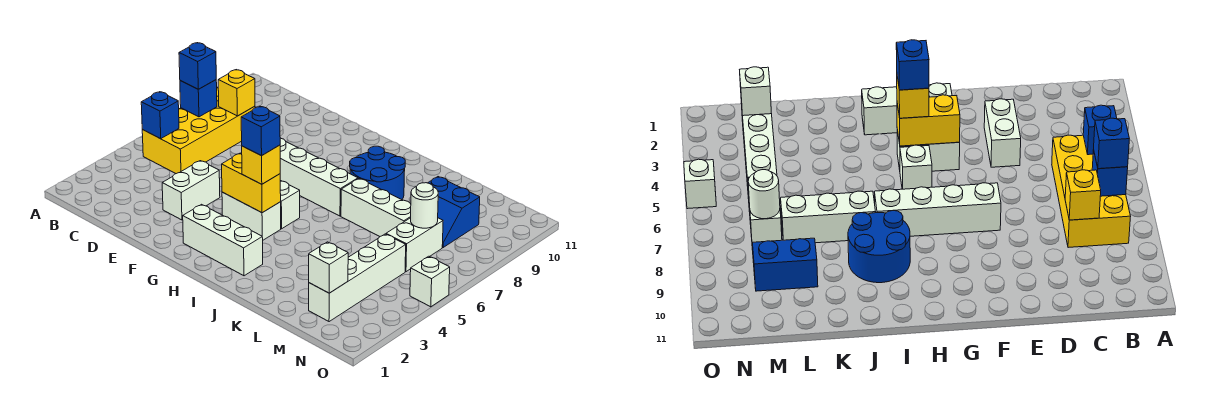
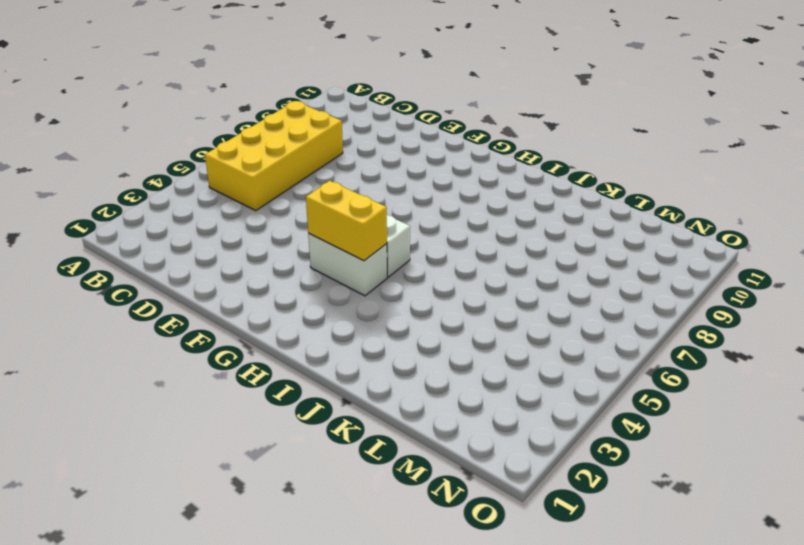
none -> white brick E3:E4 level 1
none -> white brick F7:I7 level 1
none -> white brick G2:I2 level 1

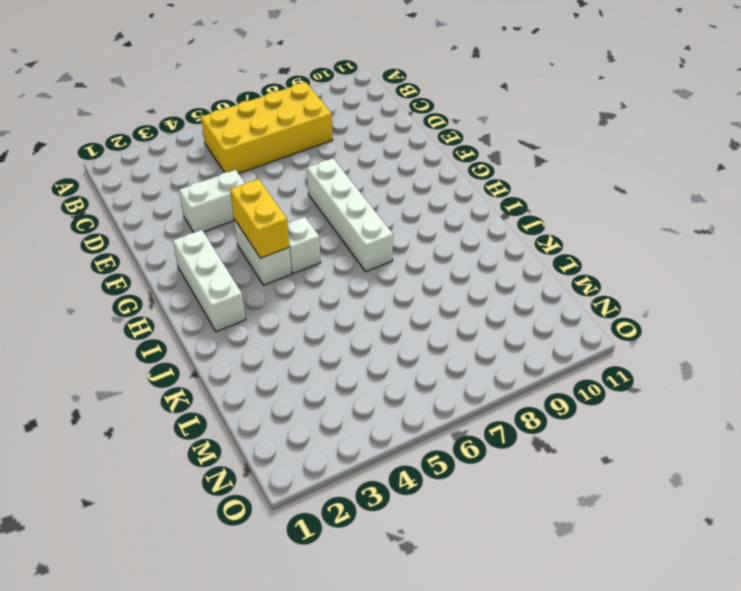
none -> blue round brick I8:J9 level 1
none -> white brick J7:L7 level 1
none -> blue slope L8:M9 level 1 top 9

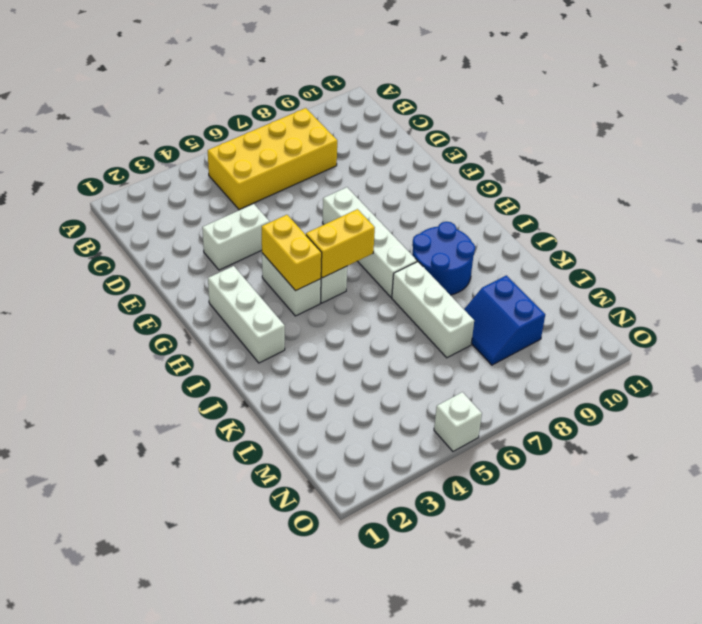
yellow brick H5:H6 level 2 -> none
none -> white brick M2:M5 level 1
none -> white brick M6:M7 level 1
none -> blue brick B5 level 2

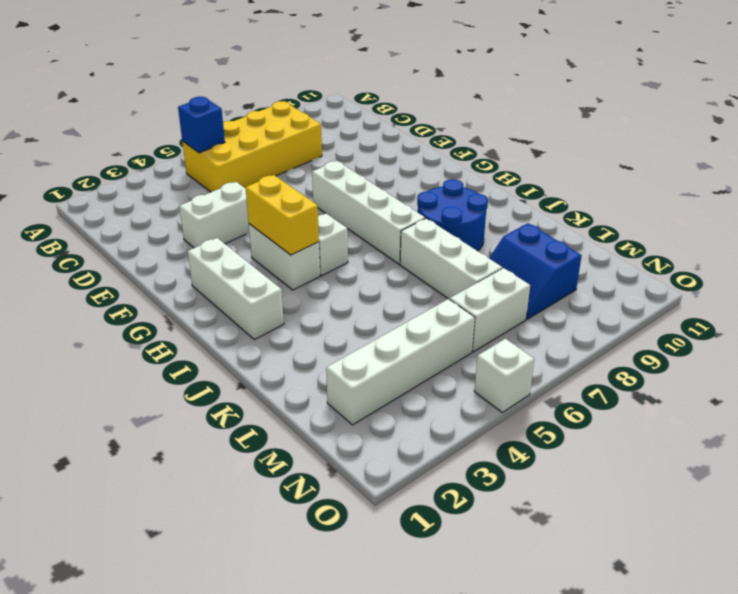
none -> blue brick B7 level 2
none -> yellow brick C8 level 2
none -> white brick M2 level 2

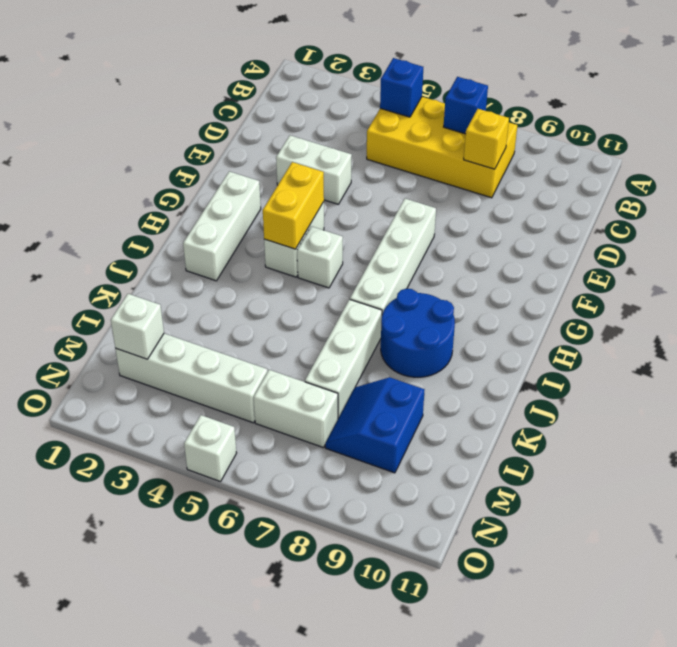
none -> white round brick M7 level 2
none -> blue brick B7 level 3
none -> yellow brick H4 level 3

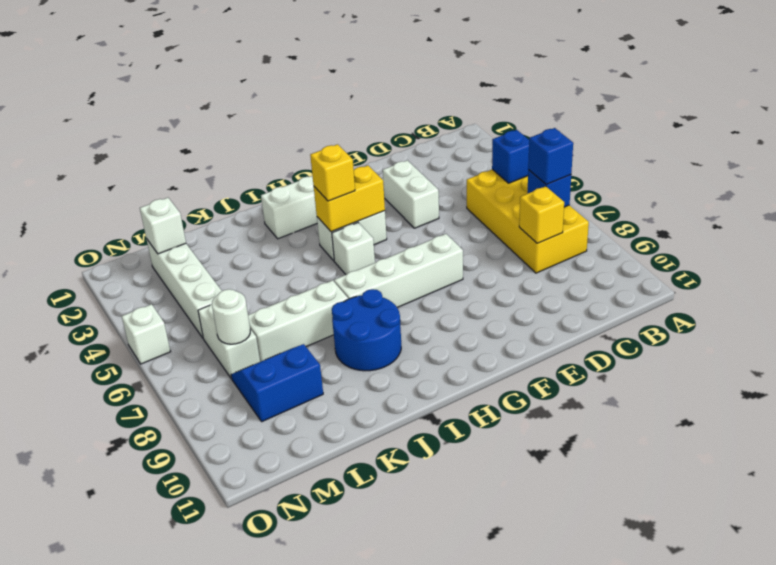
none -> blue brick H4 level 4

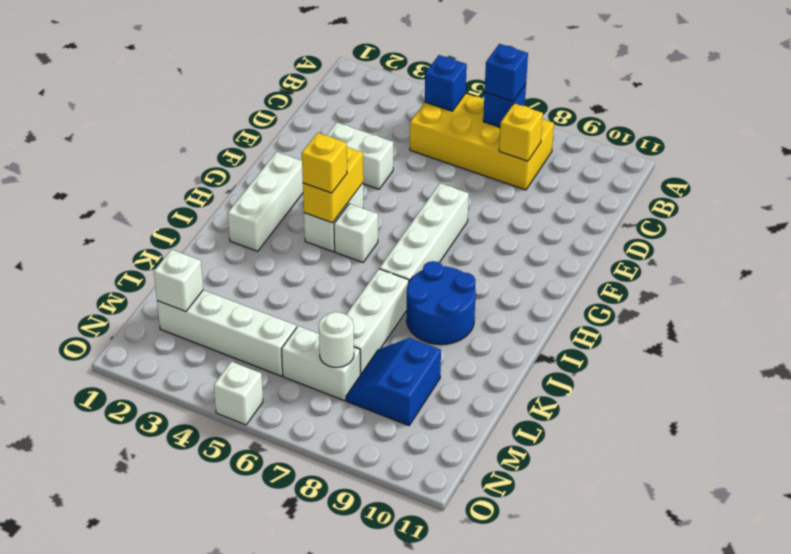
none -> blue brick H4 level 4

